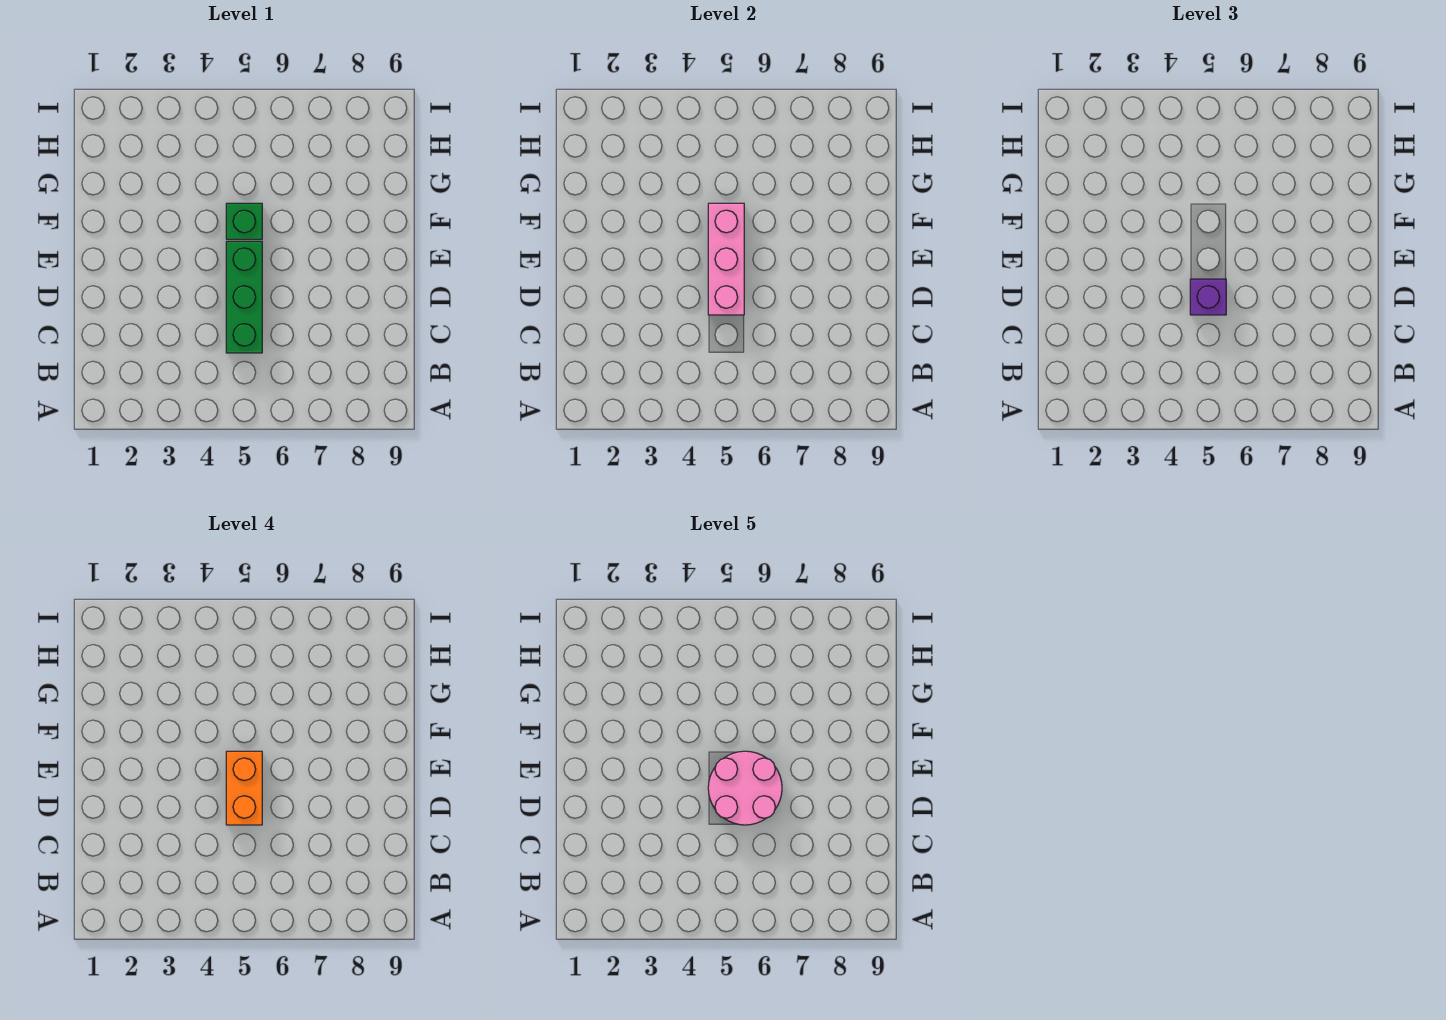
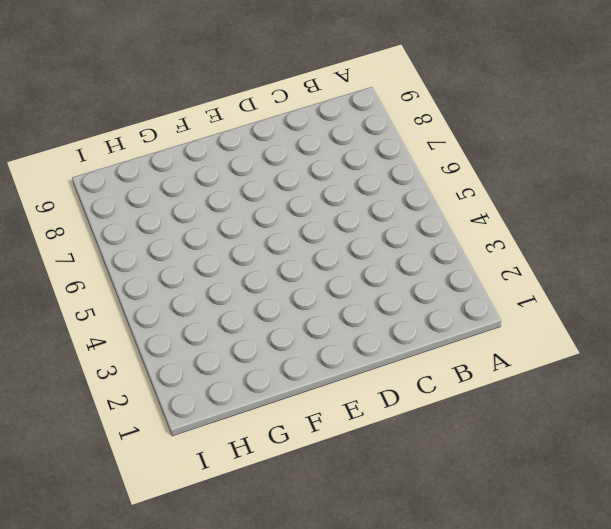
none -> green brick C5:E5 level 1
none -> green brick F5 level 1

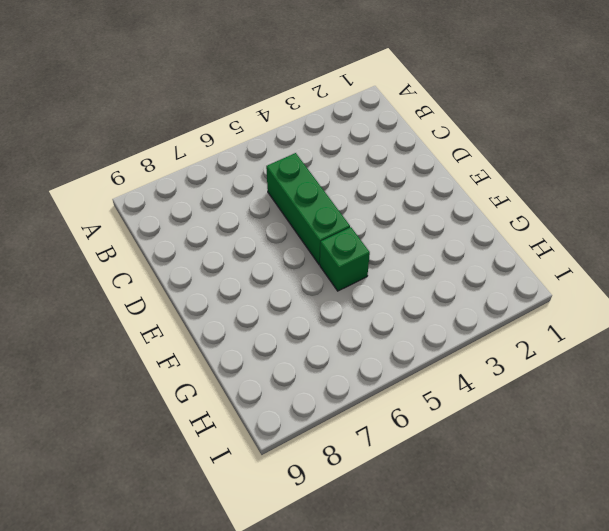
none -> pink brick D5:F5 level 2
none -> purple brick D5 level 3

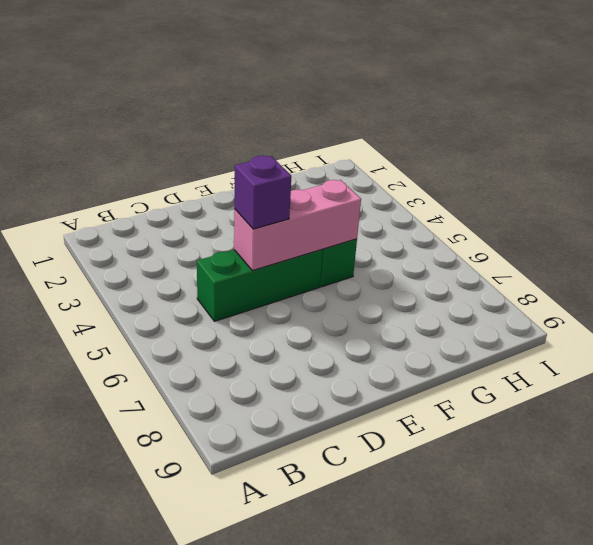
none -> orange brick D5:E5 level 4
none -> pink round brick D5:E6 level 5

